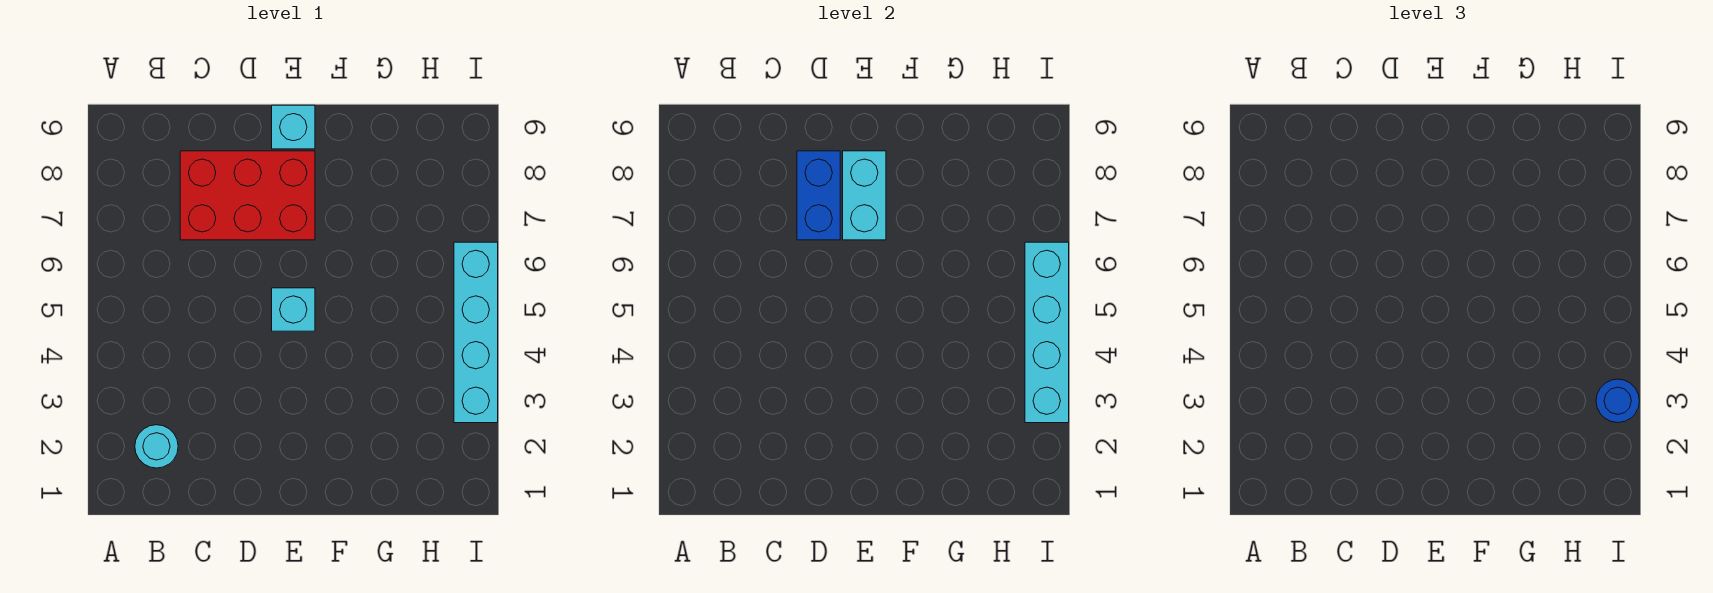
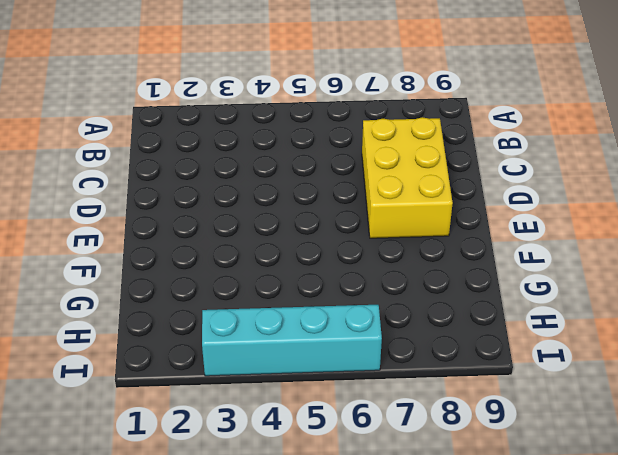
yellow brick C7:E8 level 1 -> red brick C7:E8 level 1
none -> cyan round brick B2 level 1
none -> cyan brick E5 level 1

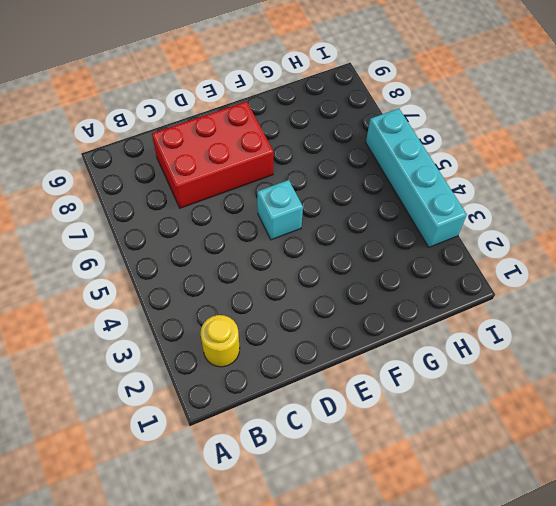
yellow round brick B2 level 1 -> cyan round brick B2 level 1
none -> cyan brick E9 level 1
none -> blue brick D7:D8 level 2

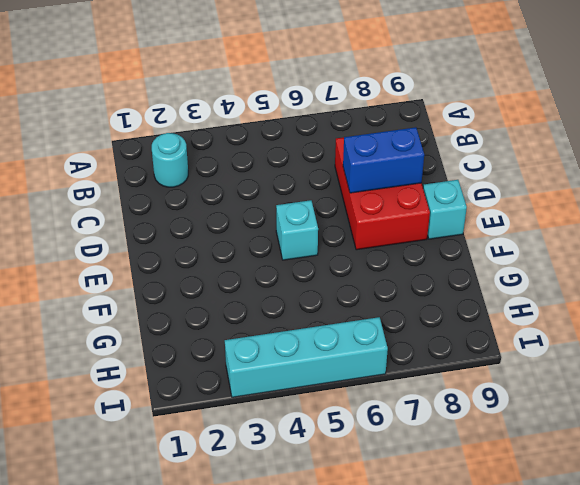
none -> cyan brick E7:E8 level 2
none -> cyan brick I3:I6 level 2

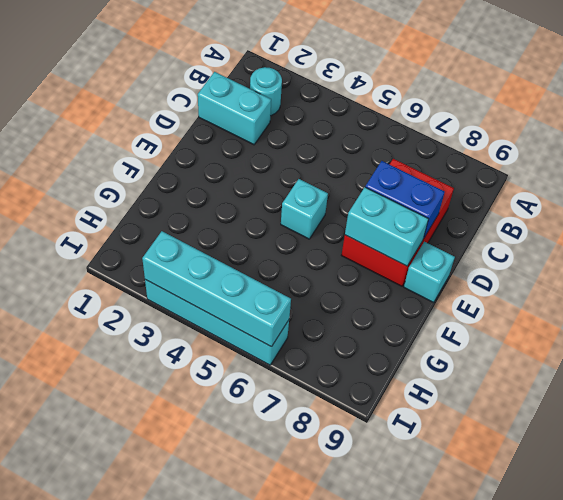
cyan brick C1:C2 level 1 -> none
none -> blue round brick I3 level 3

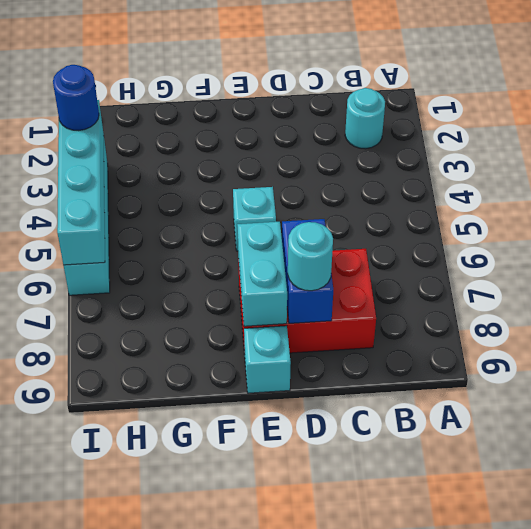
cyan round brick D8 level 3 -> none

